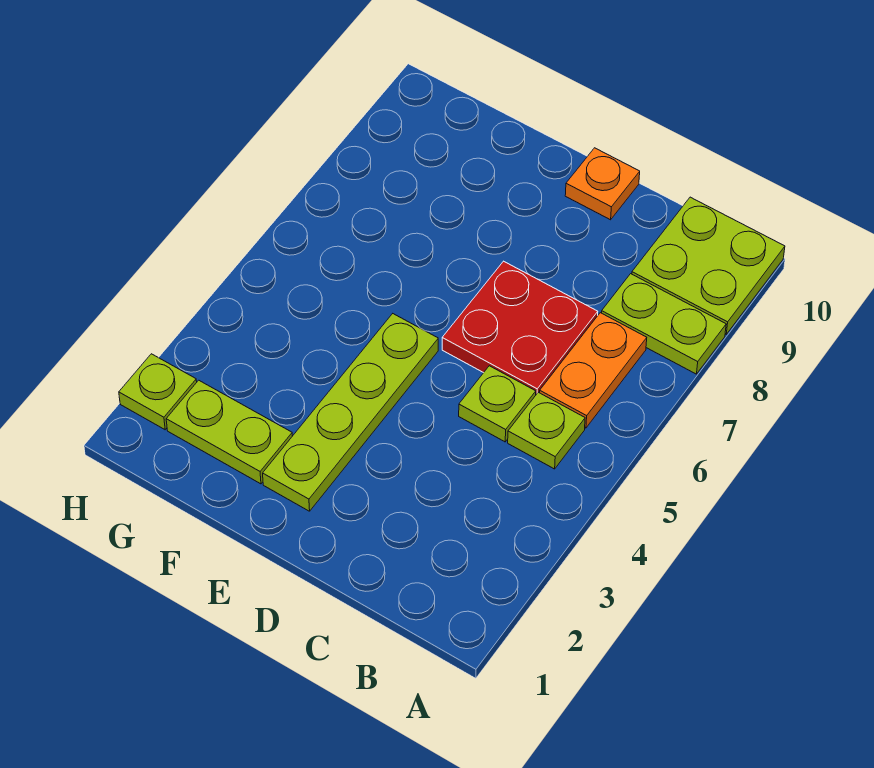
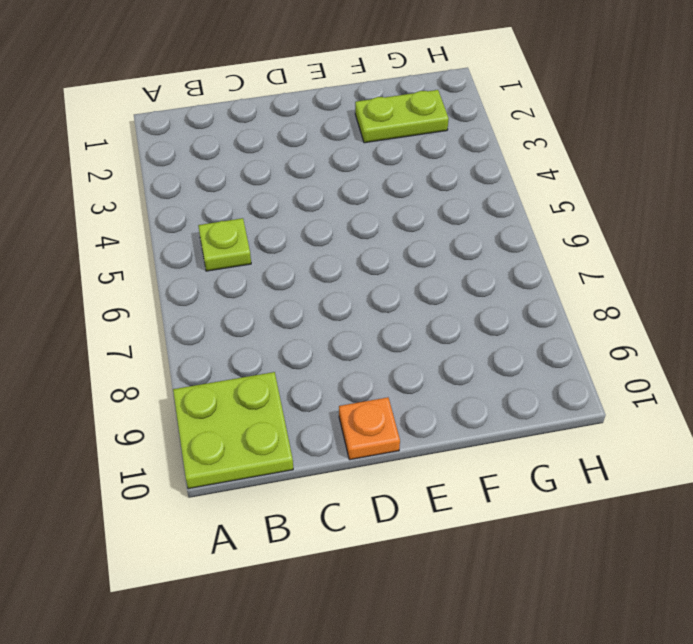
none -> lime plate A8:B8 level 1
none -> orange plate B6:B7 level 1

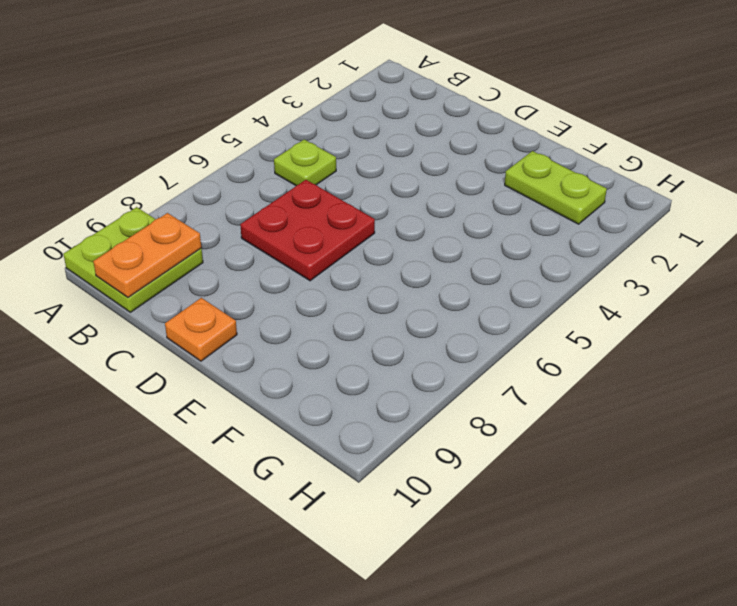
orange plate B9:B10 level 2 -> orange plate B6:B7 level 1
none -> lime plate A8:B8 level 1
none -> lime plate C5 level 1

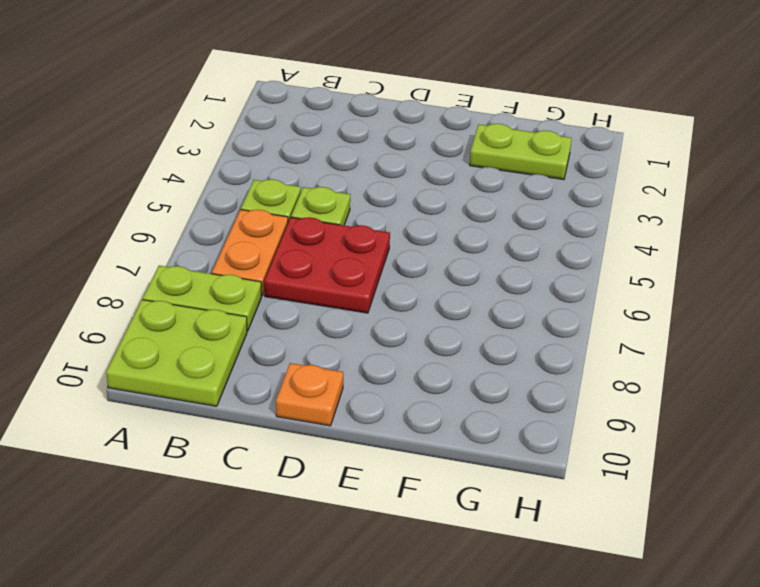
none -> lime plate E2:E5 level 1
none -> lime plate H2 level 1

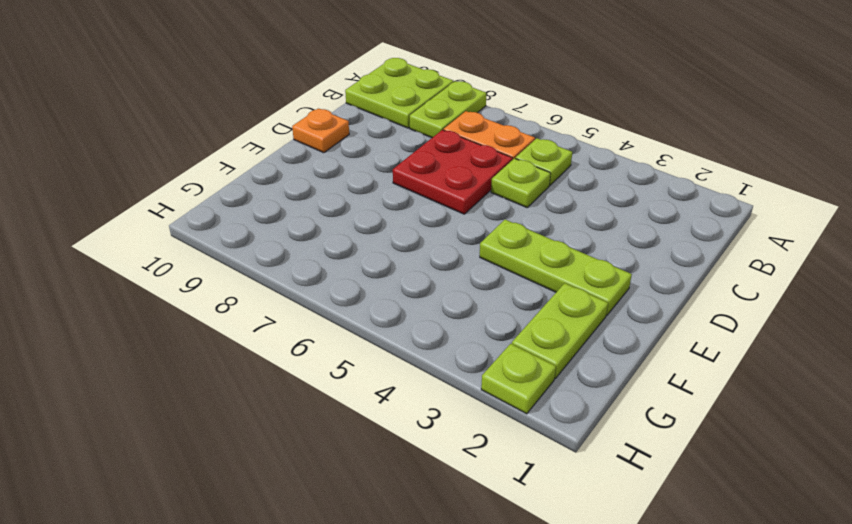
lime plate E2:E4 level 1 -> lime plate E2:E5 level 1

